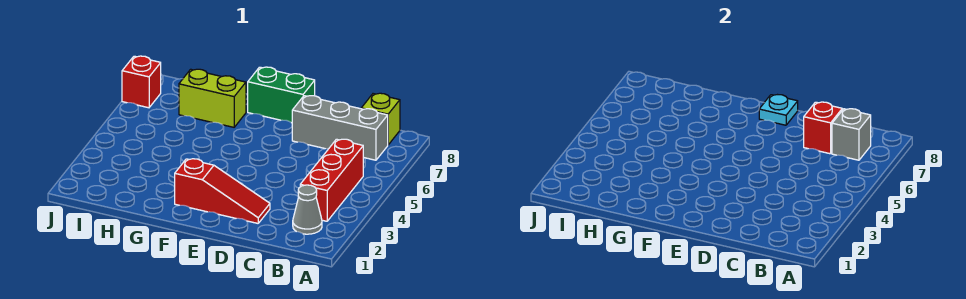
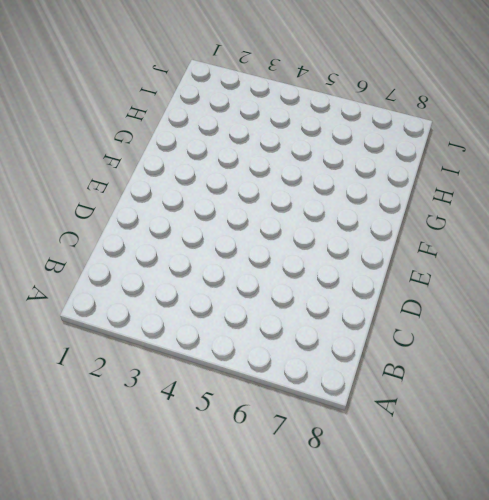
none -> grey cone B2 level 1
none -> red brick B3:B5 level 1

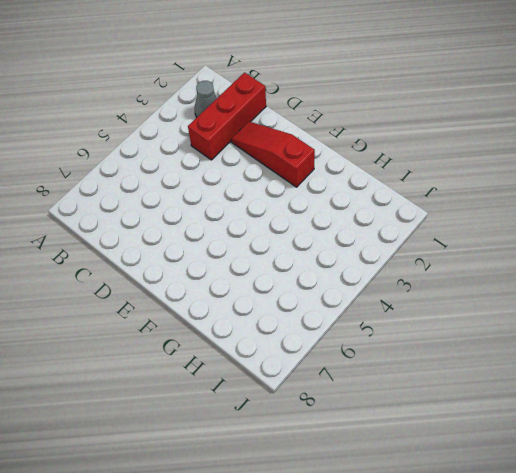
red brick C1:C3 level 1 -> red brick B3:B5 level 1
none -> grey brick B7:D7 level 1
none -> lime brick B8 level 1

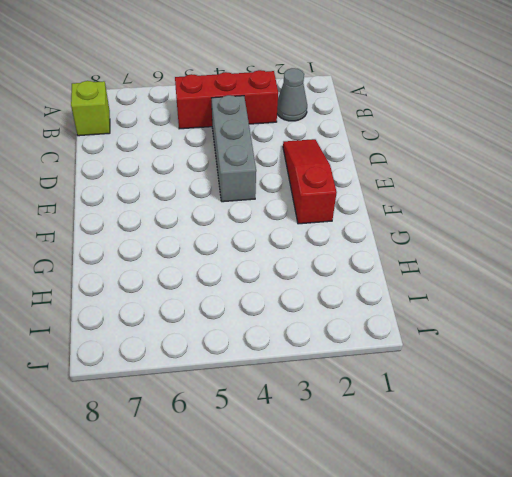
grey brick C4:E4 level 1 -> grey brick B7:D7 level 1
none -> green brick E8:F8 level 1
none -> lime brick G7:H7 level 1

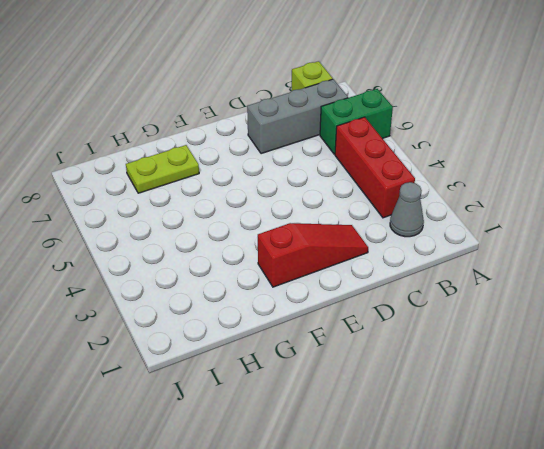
green brick A6:B6 level 1 -> green brick E8:F8 level 1
lime plate G7:H7 level 1 -> lime brick G7:H7 level 1
none -> red brick J7 level 1
none -> grey brick B7 level 2

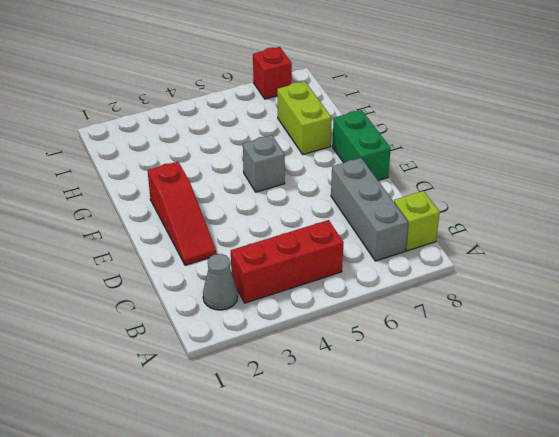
grey brick F5 level 1 -> grey brick B7 level 2
none -> red brick C7 level 2
none -> cyan plate E8 level 2

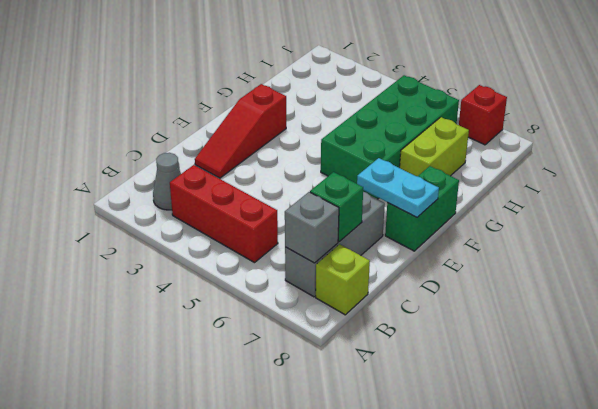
green brick C7 level 2 -> red brick C7 level 2
cyan plate E7:E8 level 2 -> cyan plate E8 level 2
green brick F5:I6 level 1 -> none

